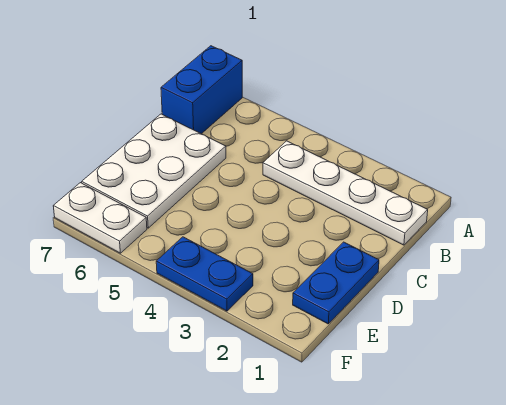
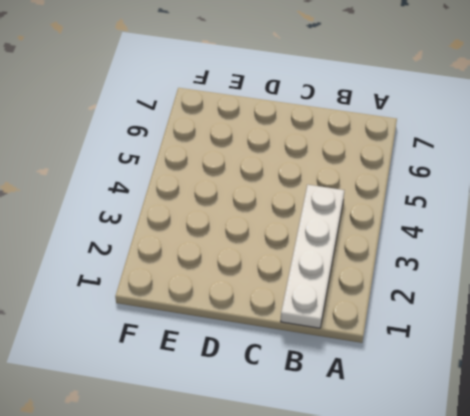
none -> blue brick A7:B7 level 1
none -> white plate C6:E7 level 1

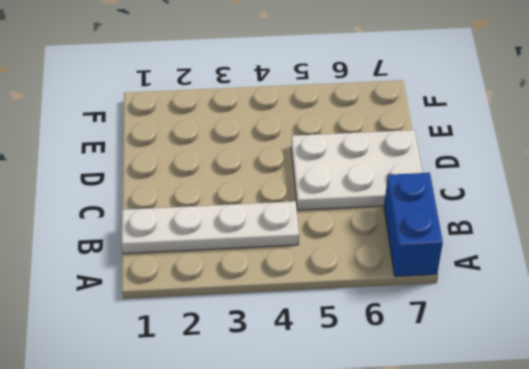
white plate C5:D7 level 1 -> white plate C6:E7 level 1
none -> blue plate D1:E1 level 1
none -> blue plate F3:F4 level 1

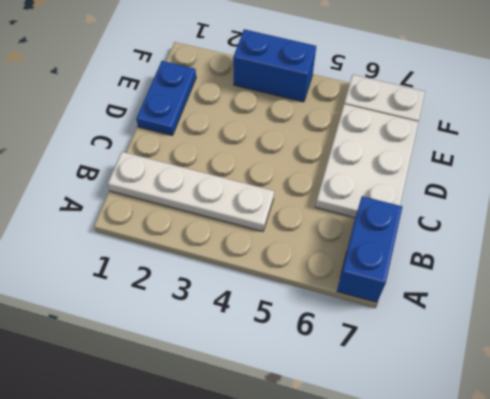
blue brick F3:F4 level 1 -> blue plate F3:F4 level 1

